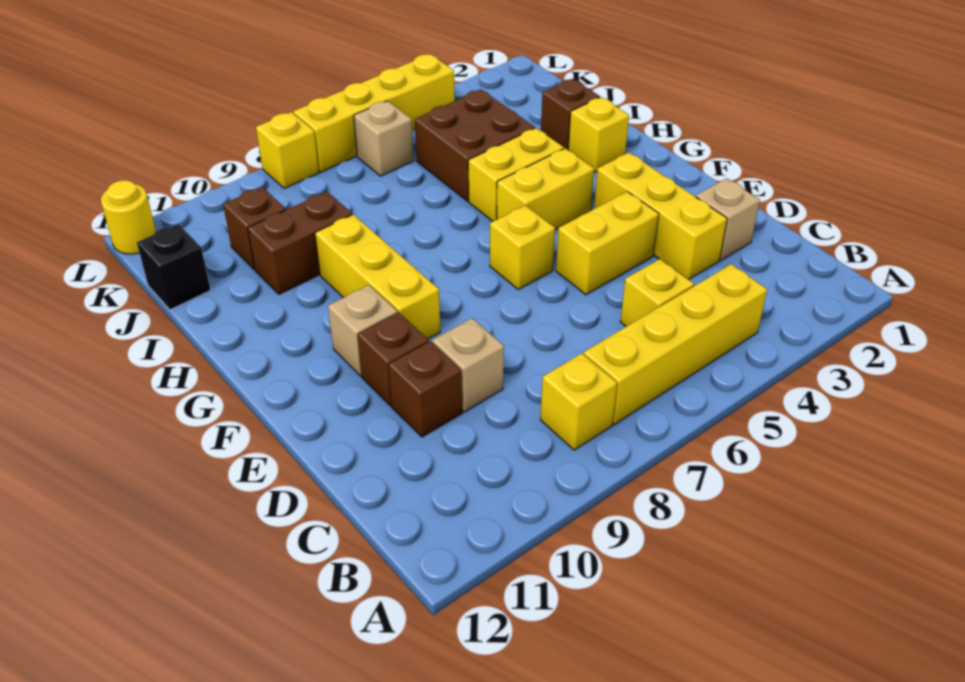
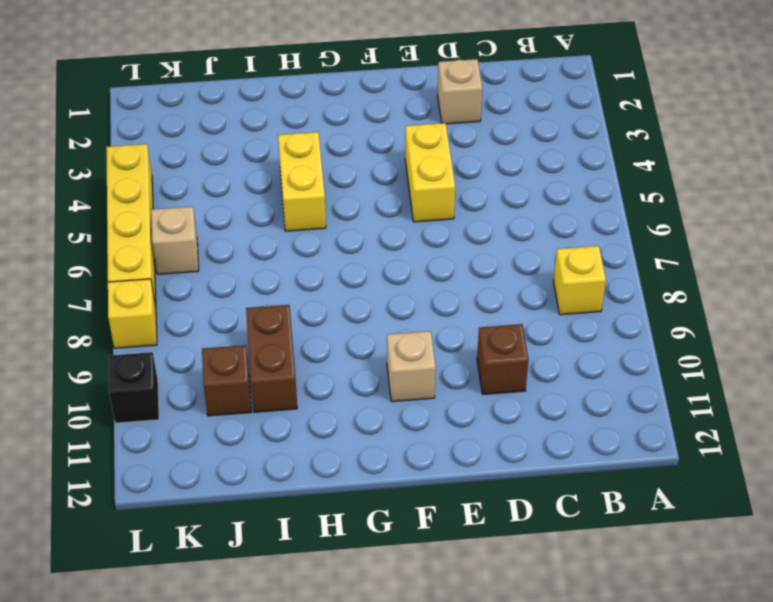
black brick L10 level 1 -> black brick J12 level 1
none -> yellow brick B4:B7 level 1
none -> yellow brick C5 level 1
none -> yellow brick D3:F3 level 1

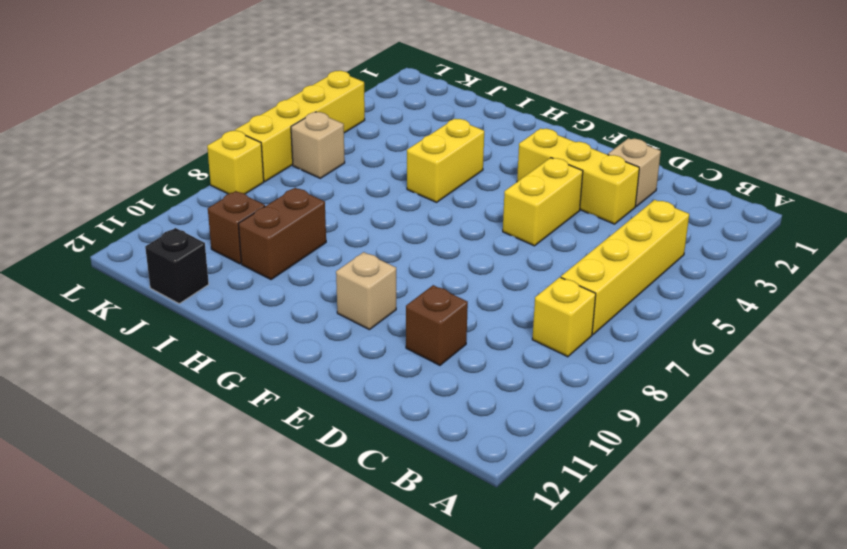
none -> yellow brick C5 level 1
none -> tan brick D9 level 1
none -> brown brick E10 level 1

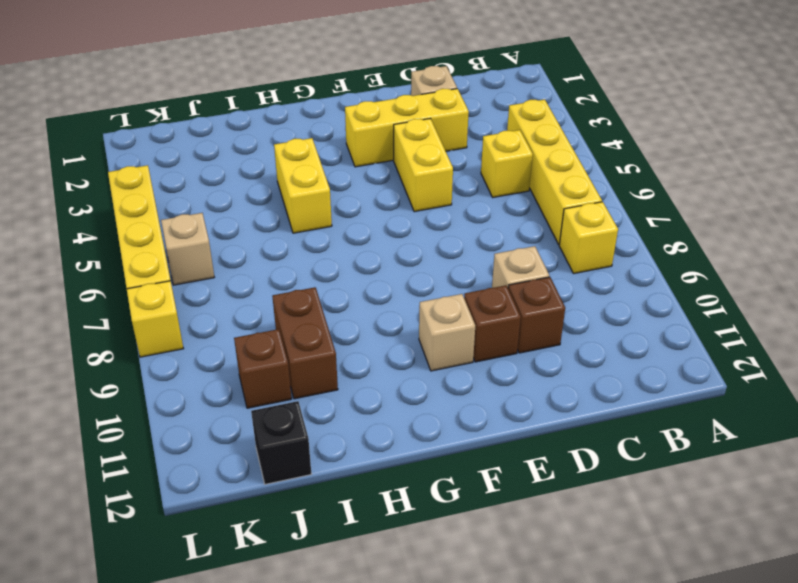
none -> yellow brick F6 level 1
none -> yellow brick F9:H9 level 1
none -> yellow brick G4:G5 level 1

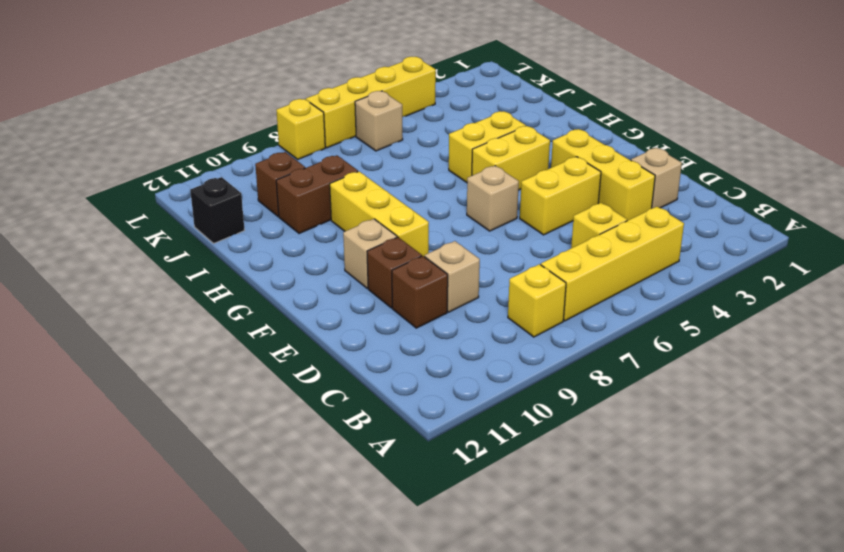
tan brick F6 level 1 -> yellow brick F6 level 1
none -> yellow brick H2 level 1
none -> brown brick I2 level 1
none -> brown brick I4:J5 level 1

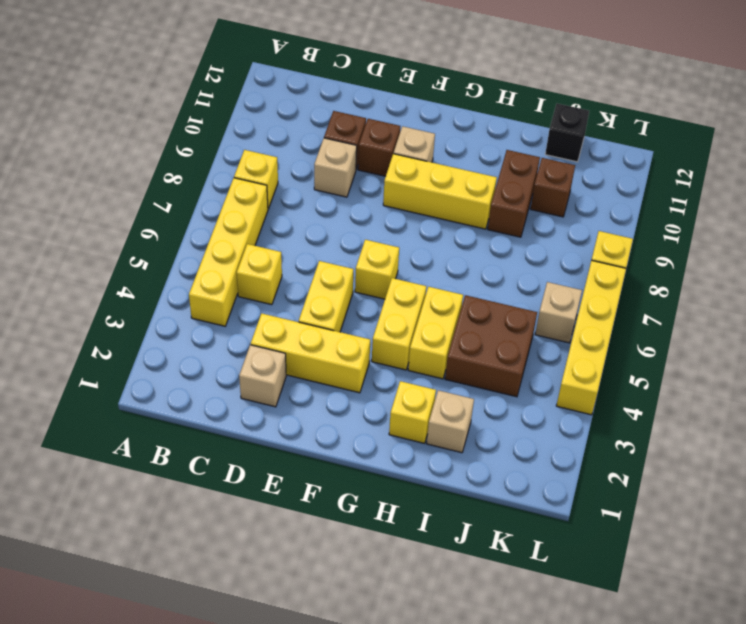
tan brick I2 level 1 -> brown brick I2 level 1
none -> yellow round brick L12 level 1

